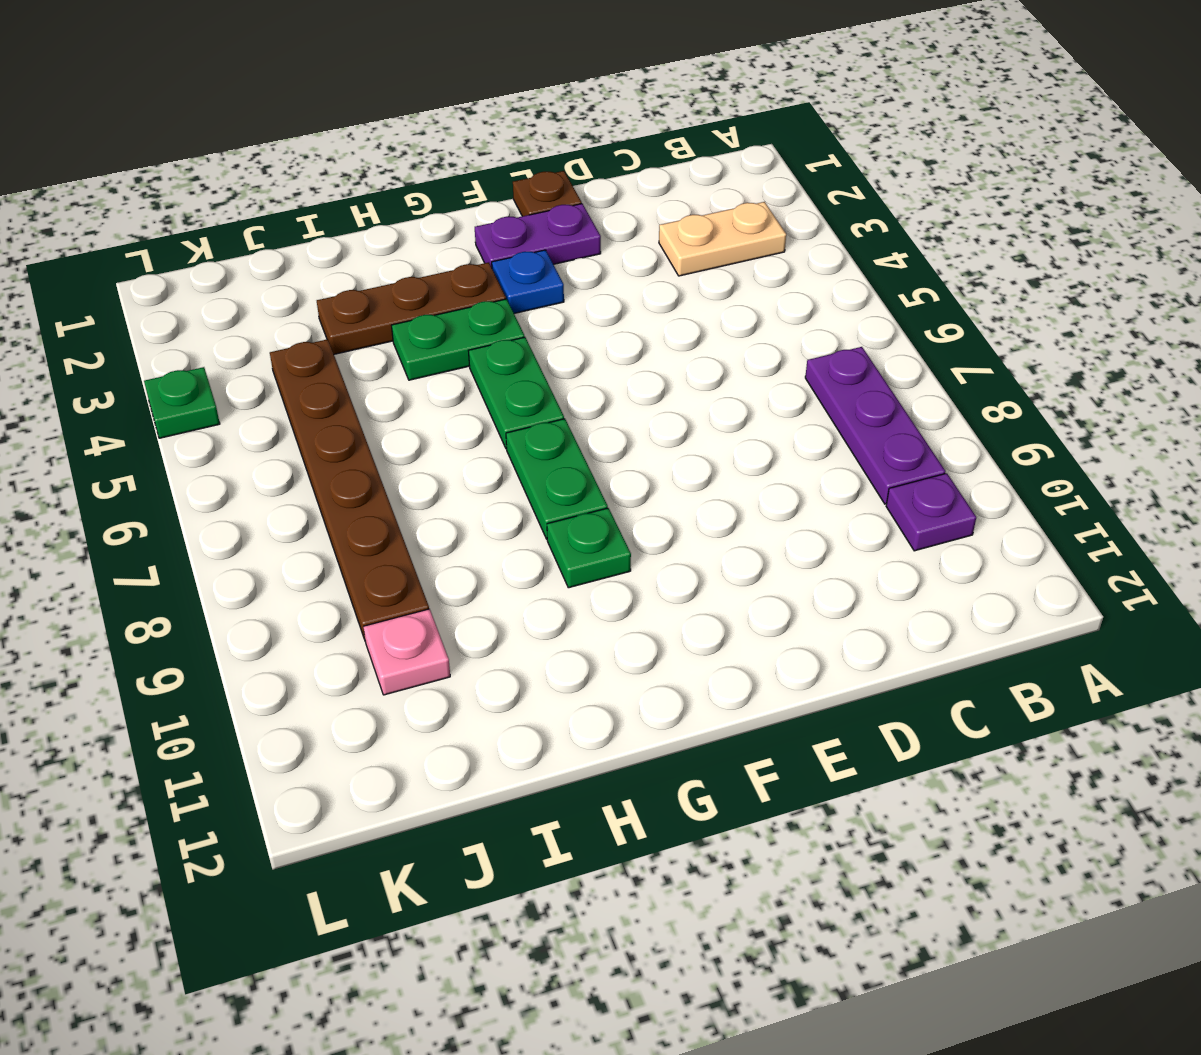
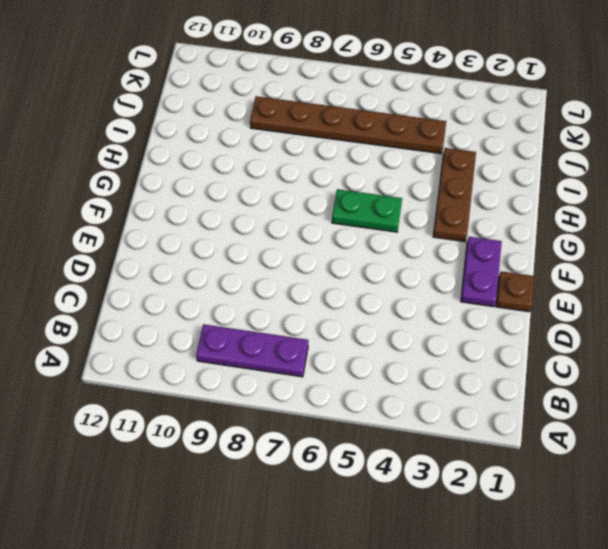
none -> tan plate B3:C3 level 1
none -> purple plate B10 level 1
none -> blue plate F3 level 1

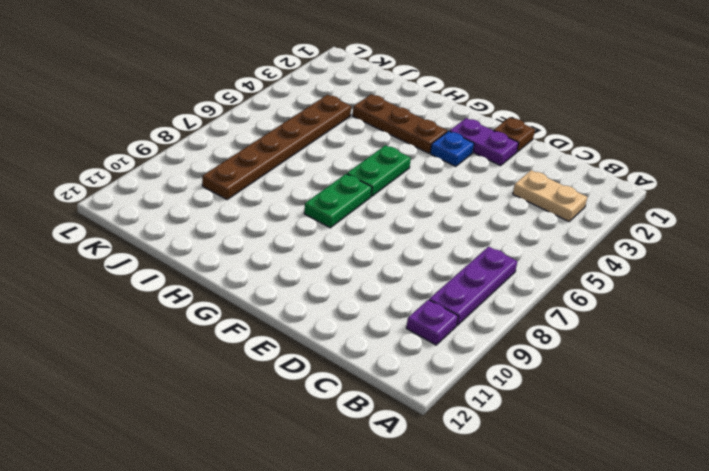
none -> green plate G4:H4 level 1
none -> green plate G9 level 1
none -> pink plate J10 level 1

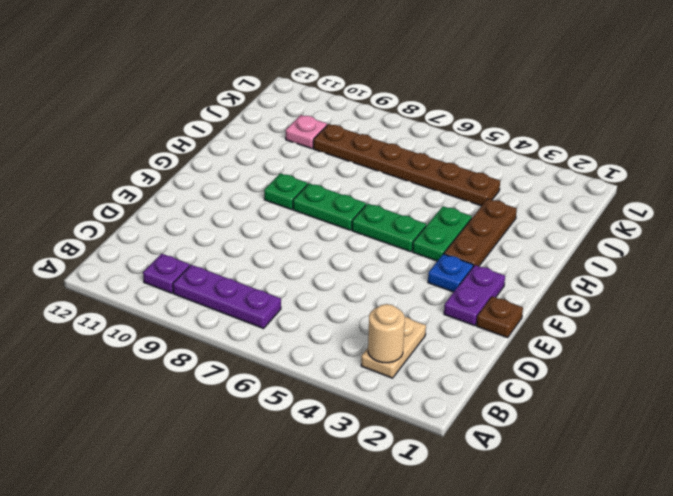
tan round brick B3 level 2 -> none
none -> green plate L4 level 1

